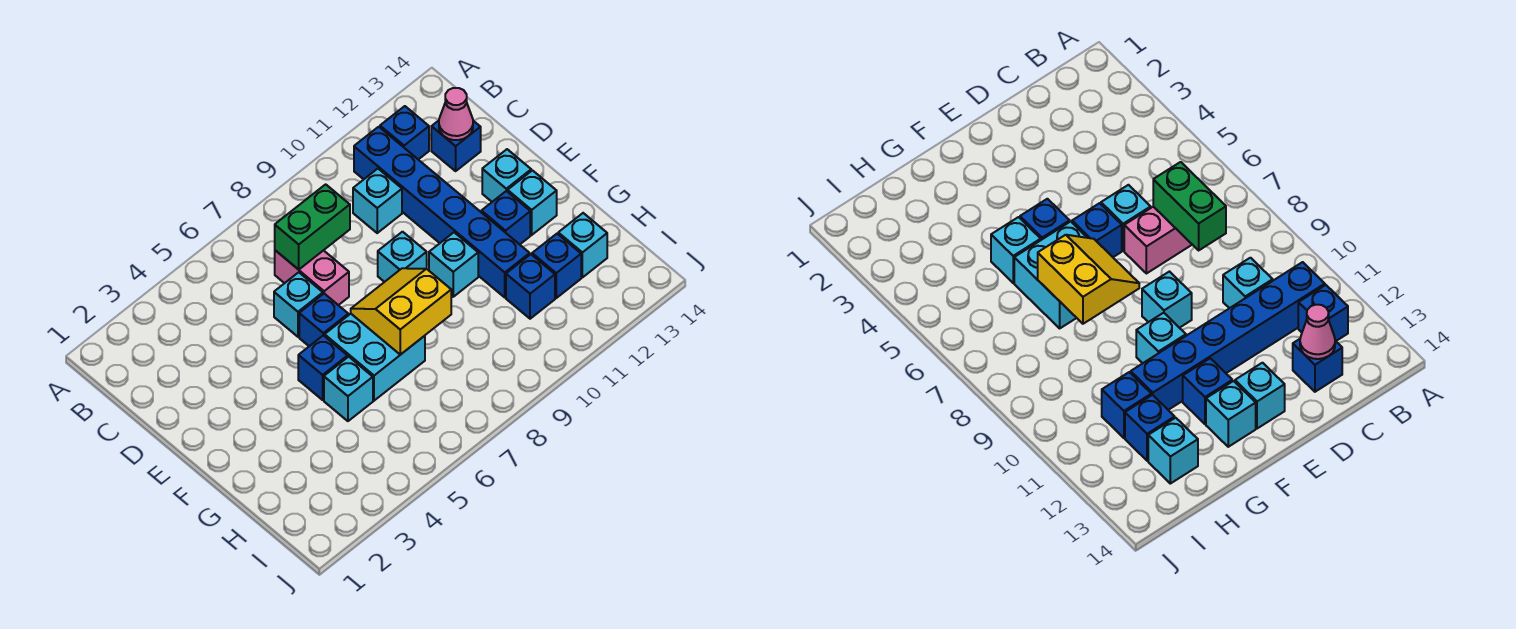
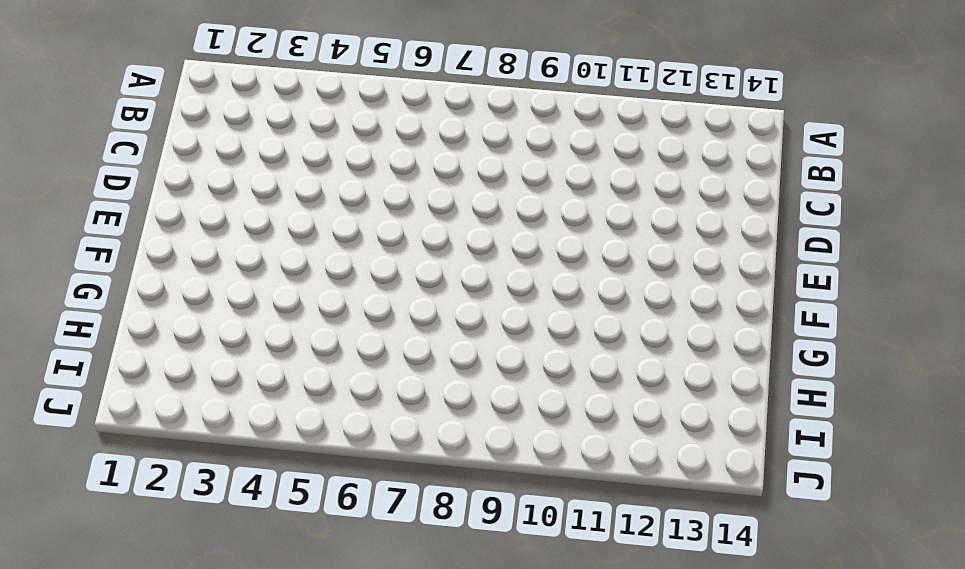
none -> blue brick B11:G11 level 1
none -> blue brick B12 level 1
none -> pink brick C7:D7 level 1

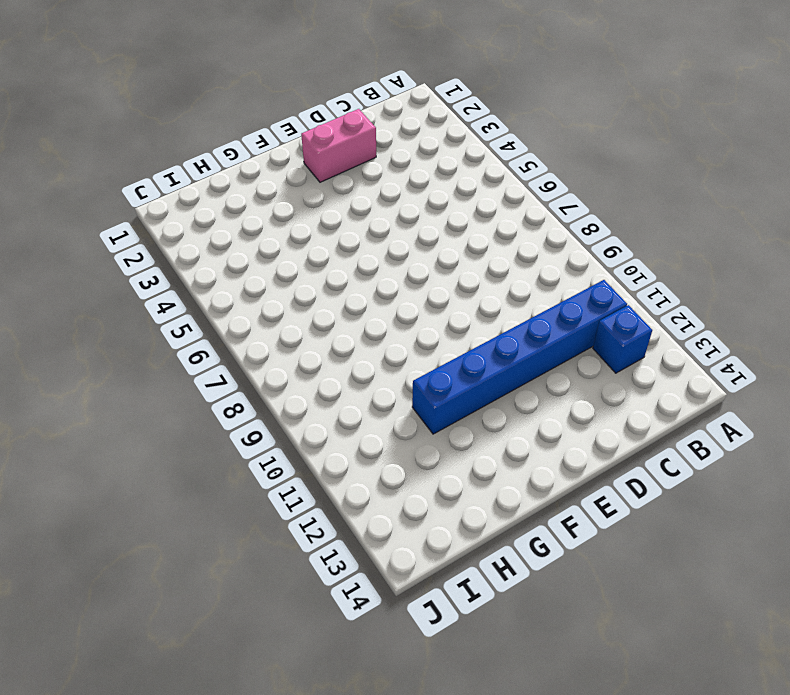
pink brick D2:E2 level 1 -> pink brick C7:D7 level 1
none -> cyan brick C10 level 1
none -> blue brick C13 level 1
none -> cyan brick D6 level 1

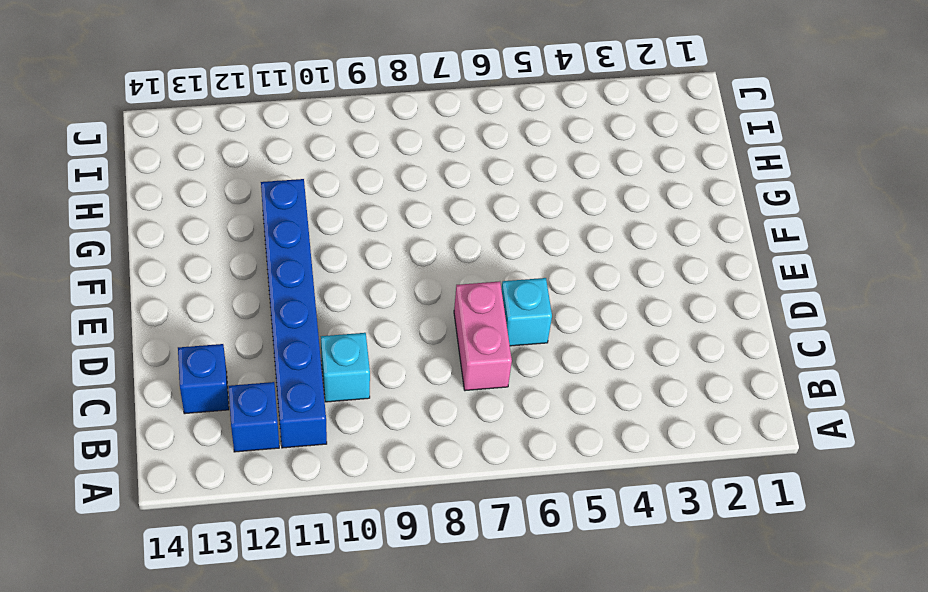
none -> blue brick E6 level 1
none -> cyan brick E9 level 1
none -> cyan brick E13 level 1

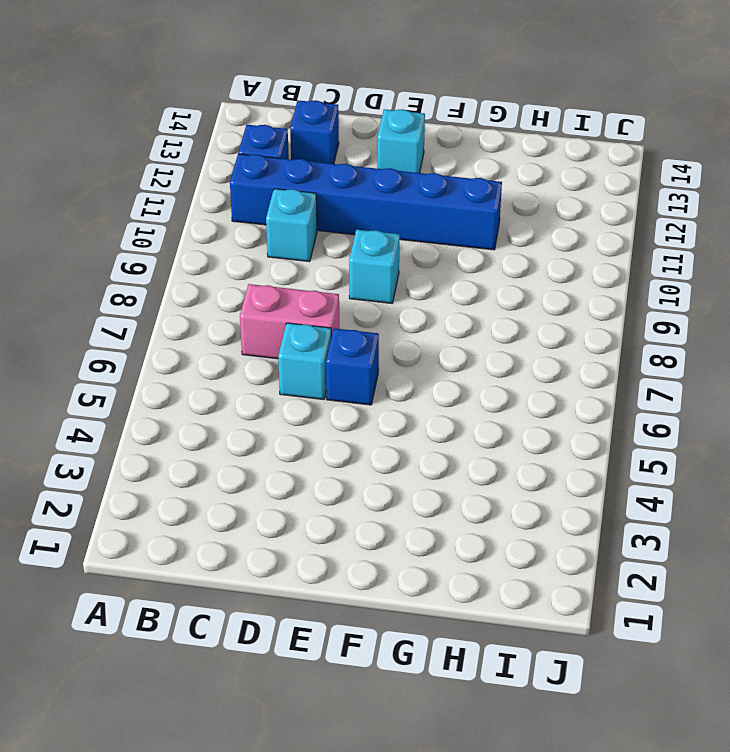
none -> blue brick F5 level 1
none -> cyan brick F6:G7 level 1
none -> cyan brick F10 level 1

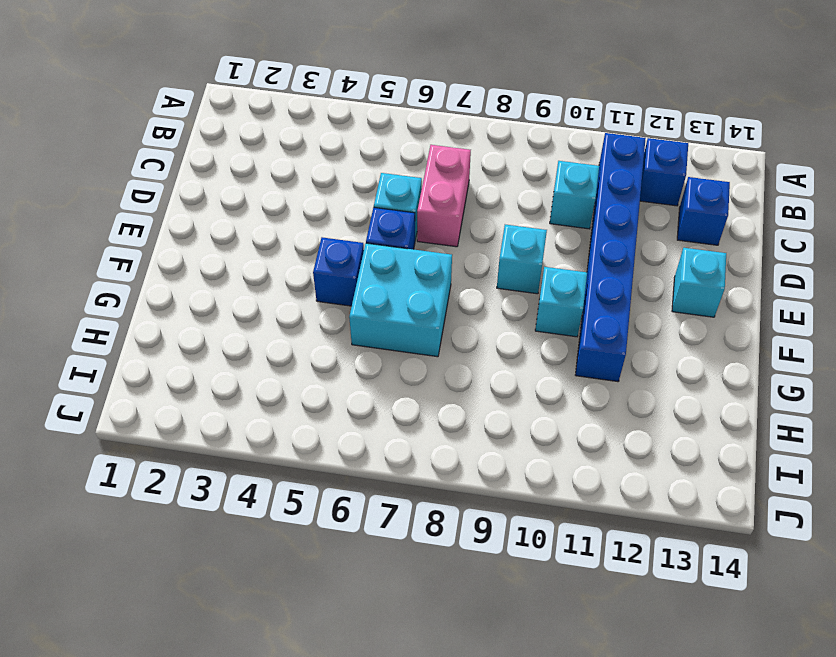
none -> blue brick F12 level 1
none -> cyan brick F13 level 1
none -> cyan brick G5 level 1

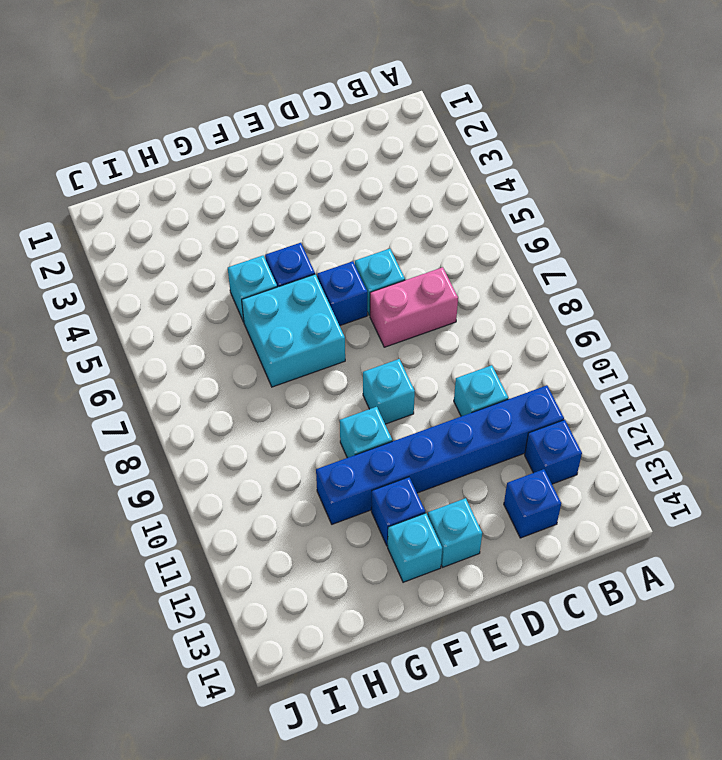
none -> blue brick H11 level 1
none -> blue brick H12 level 1
none -> cyan brick H13 level 1

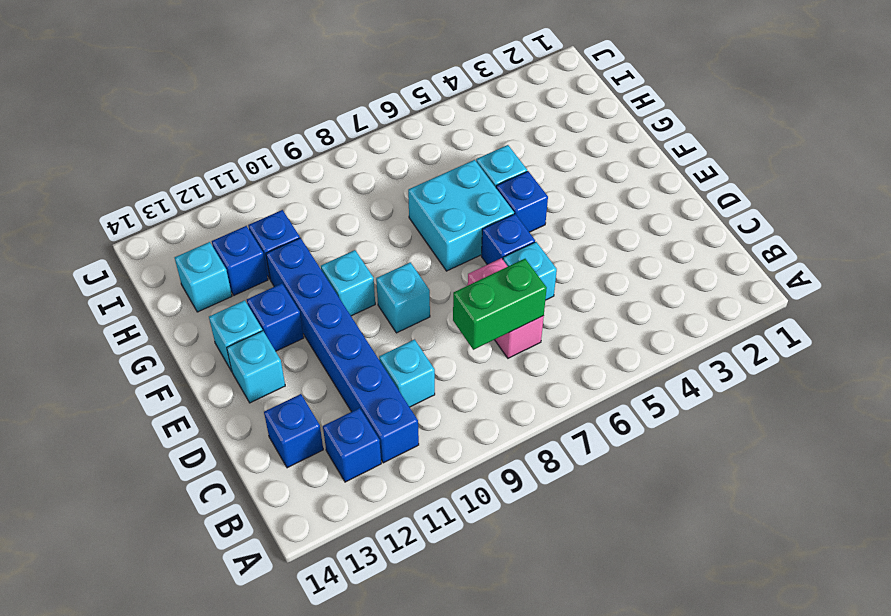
none -> pink cone C13 level 2
none -> yellow slope F7:G8 level 2 top G

